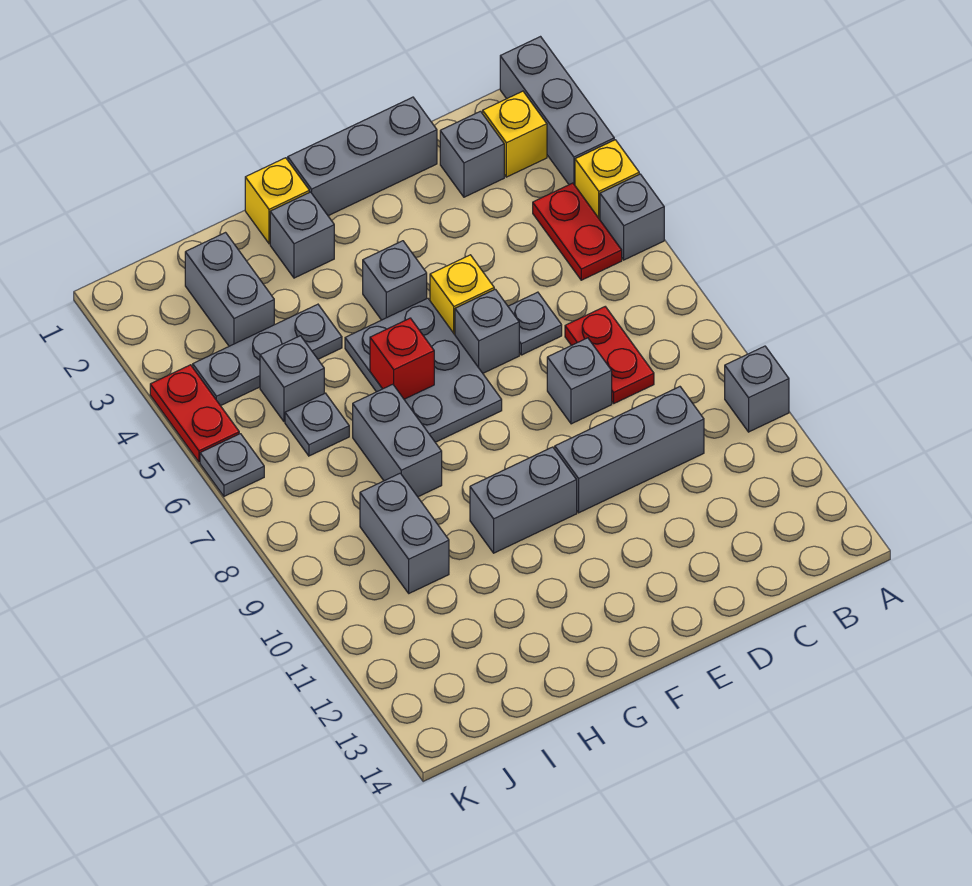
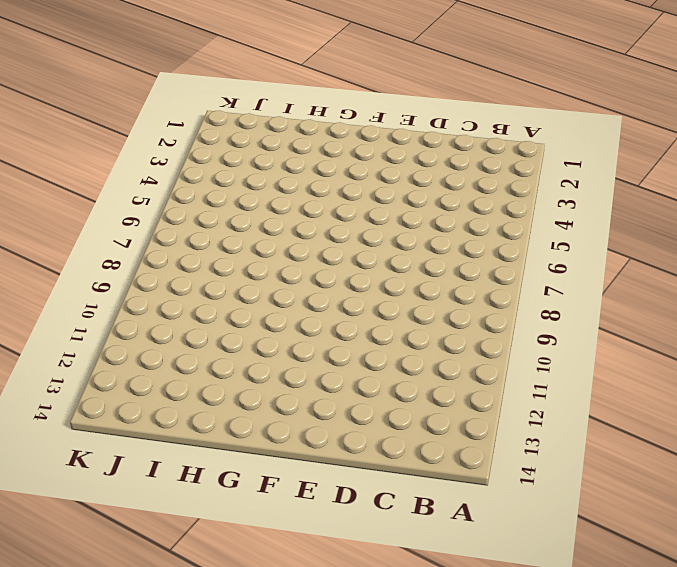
none -> grey brick A1:A3 level 1
none -> yellow brick A4 level 1
none -> grey brick A5 level 1

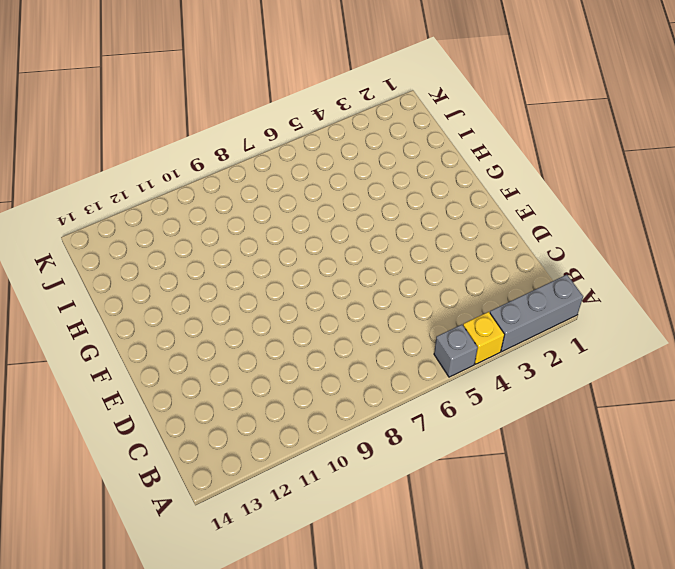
none -> grey brick A10 level 1
none -> yellow brick B2 level 1
none -> red plate B4:B5 level 1

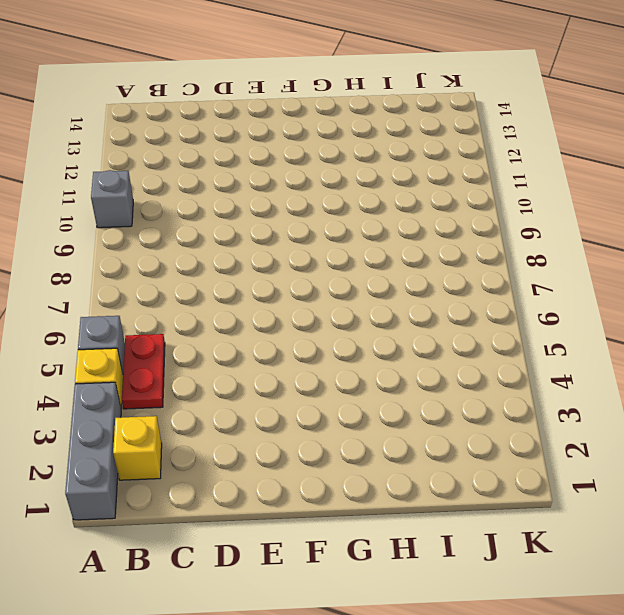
none -> grey brick C2 level 1
none -> red plate C7:C8 level 1
none -> grey brick C10:E10 level 1

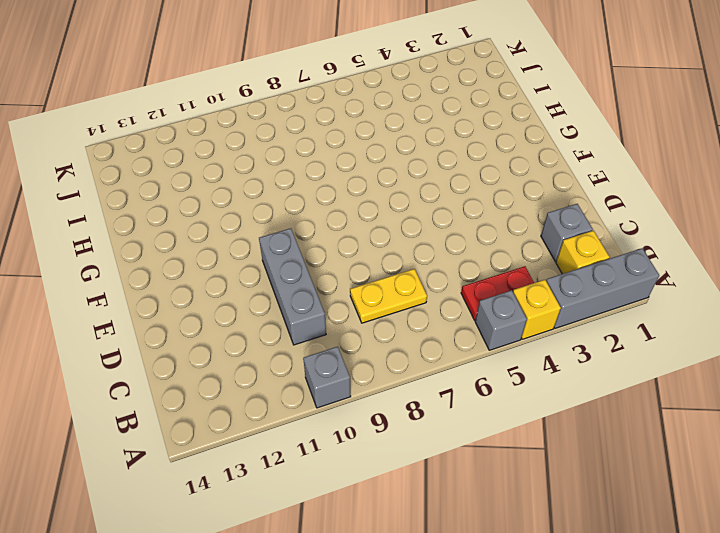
yellow plate C7:C8 level 1 -> red plate C7:C8 level 1
none -> grey brick D1:F1 level 1
none -> grey plate D6 level 1
none -> grey brick D8 level 1

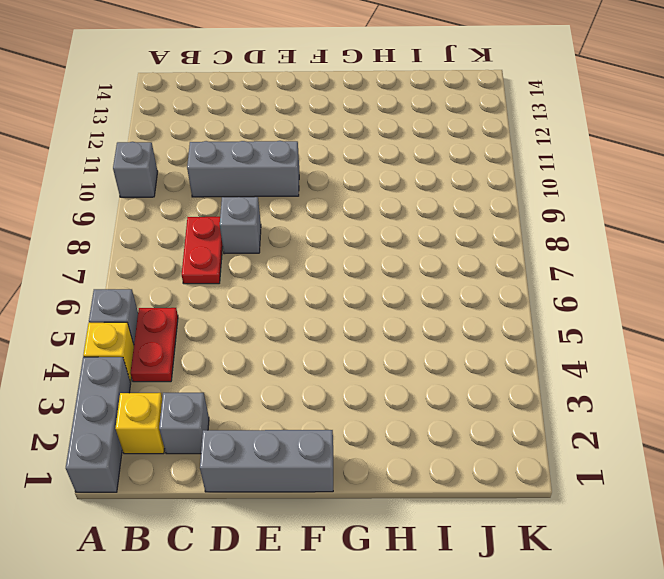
none -> grey plate D6 level 1
none -> yellow brick E5 level 1
none -> grey brick E6 level 1

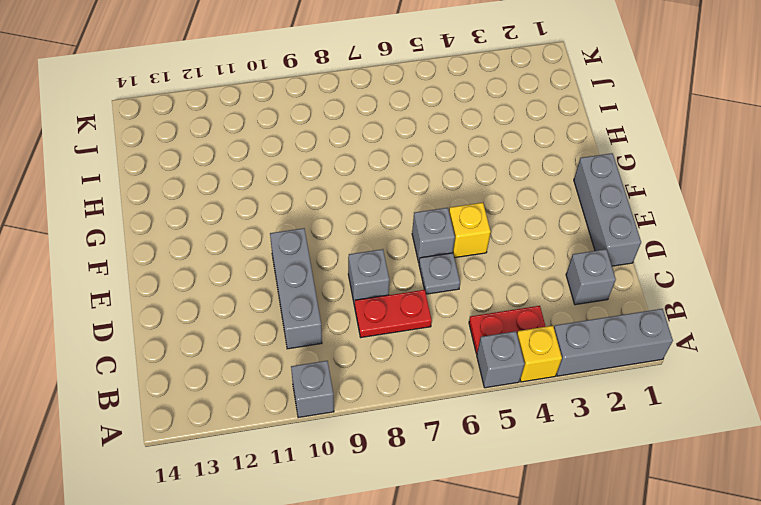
none -> yellow brick B2 level 1
none -> grey brick F4 level 1
none -> grey plate F5:G7 level 1

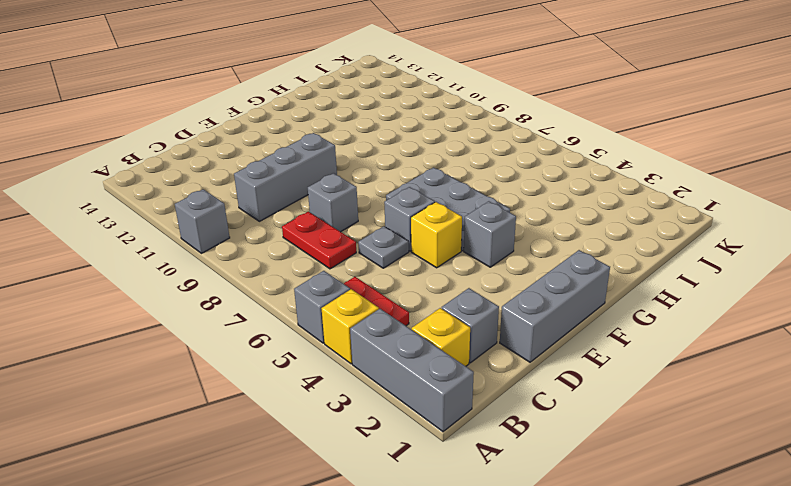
none -> grey brick F10:G10 level 1
none -> yellow brick G1 level 1
none -> grey brick G2 level 1

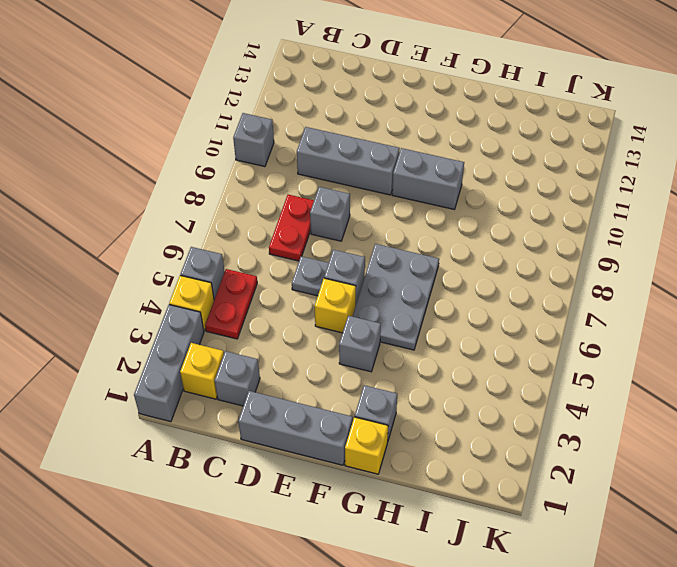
none -> grey plate H4:J4 level 1
none -> grey brick H7:H8 level 1
none -> grey brick I2:I3 level 1

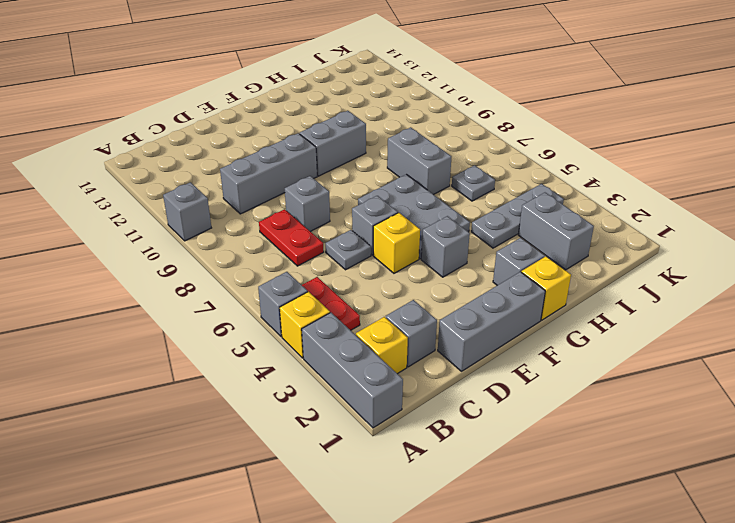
none -> grey brick I5 level 1
none -> grey brick I9:I10 level 1
none -> red plate K4:K5 level 1

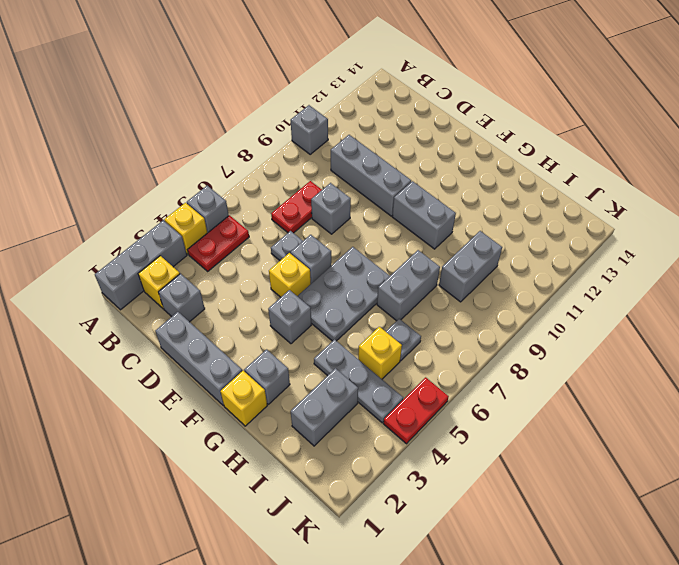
yellow brick I5 level 1 -> grey brick I5 level 1
none -> grey plate K6 level 1
none -> red brick G6 level 2

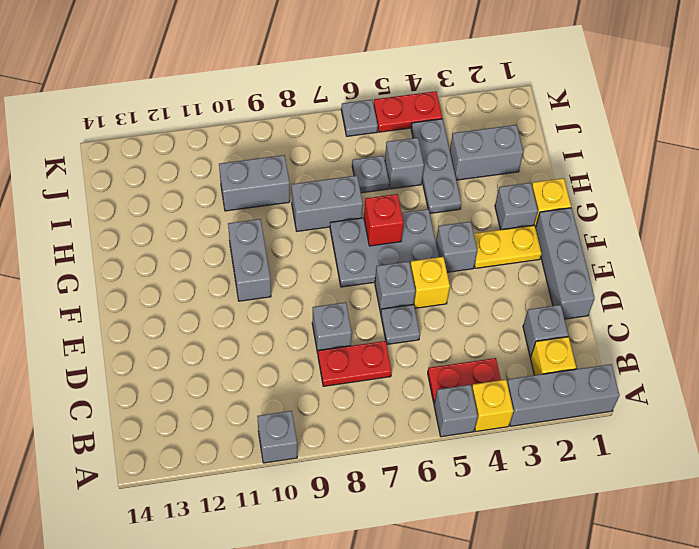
yellow plate F2:F3 level 1 -> none
none -> grey brick C10:E10 level 1

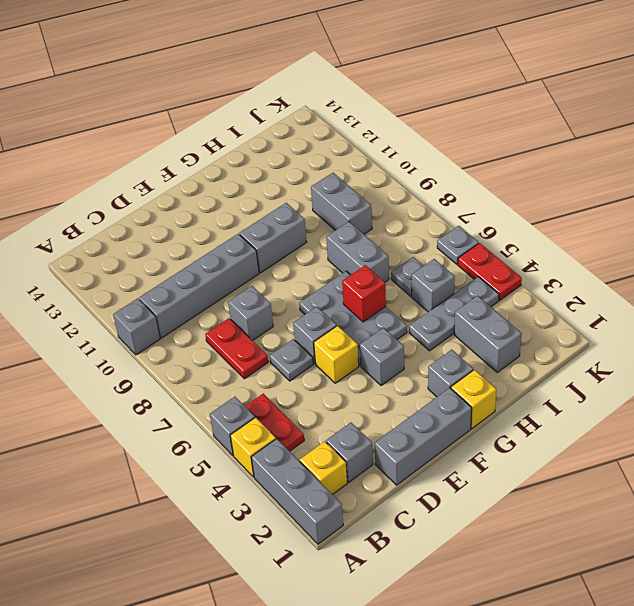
grey brick B10:E10 level 1 -> grey brick C10:E10 level 1

